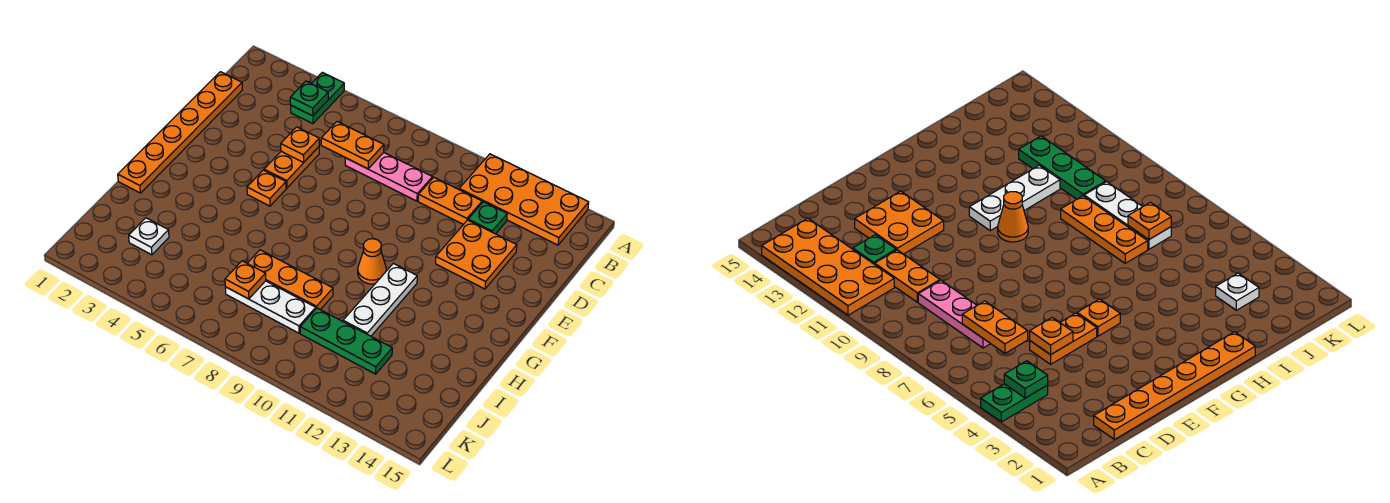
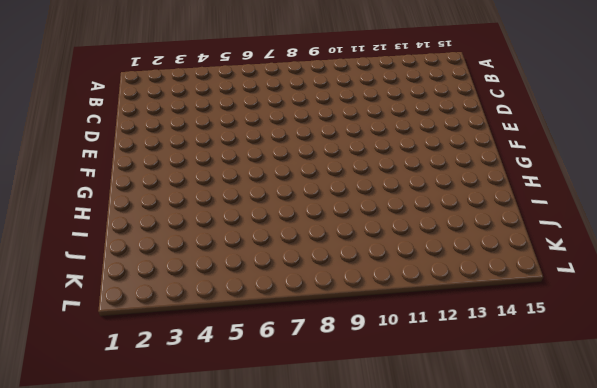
none -> green plate A4:B4 level 1
none -> orange plate A11:B14 level 1
none -> orange plate C1:H1 level 1

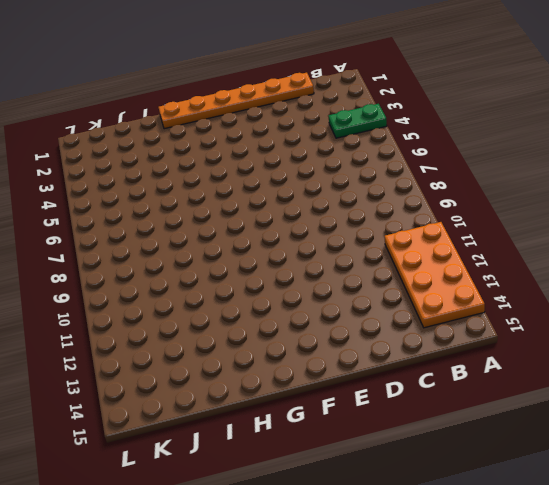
none -> pink plate C7:C9 level 1
none -> orange plate C10:C11 level 1
none -> green plate C12 level 1

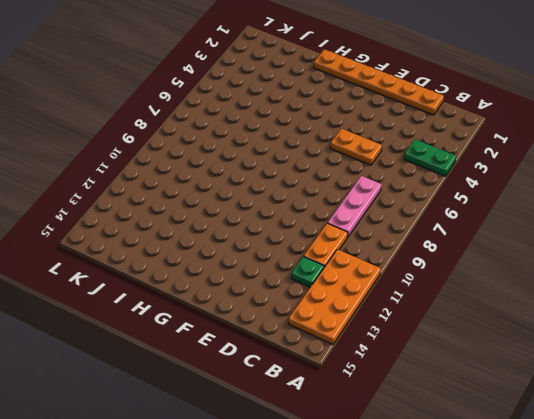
none -> orange plate D12:E13 level 1
none -> orange plate F5 level 1
none -> orange cone G10 level 1

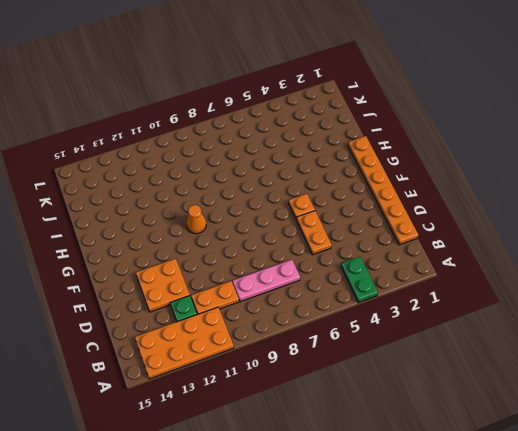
none -> white plate G11:I11 level 1
none -> orange plate I7:I9 level 1
none -> white plate J3 level 1

